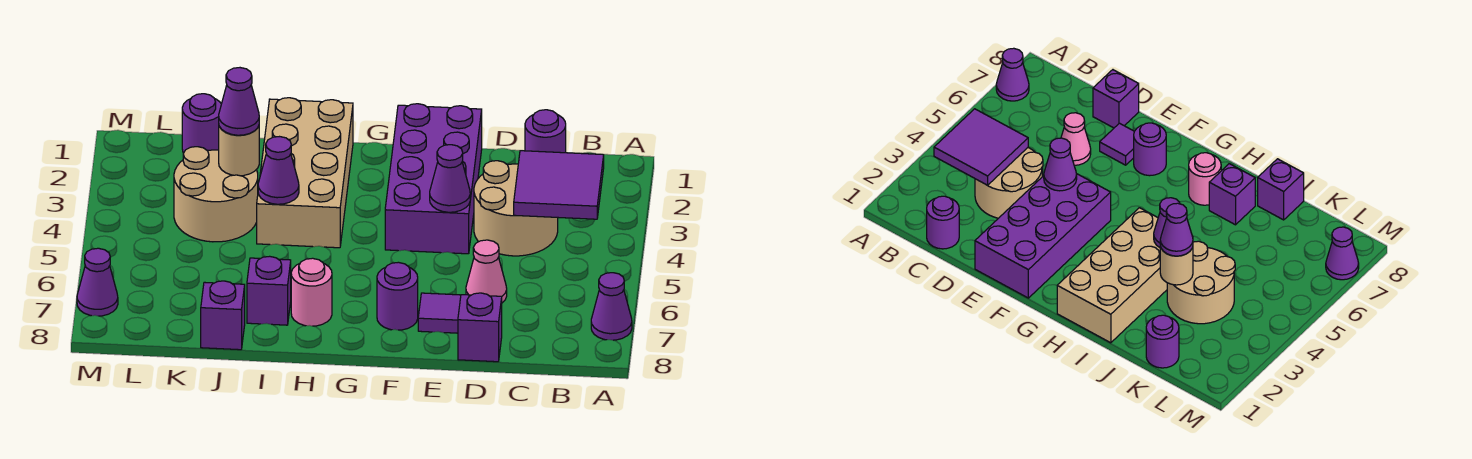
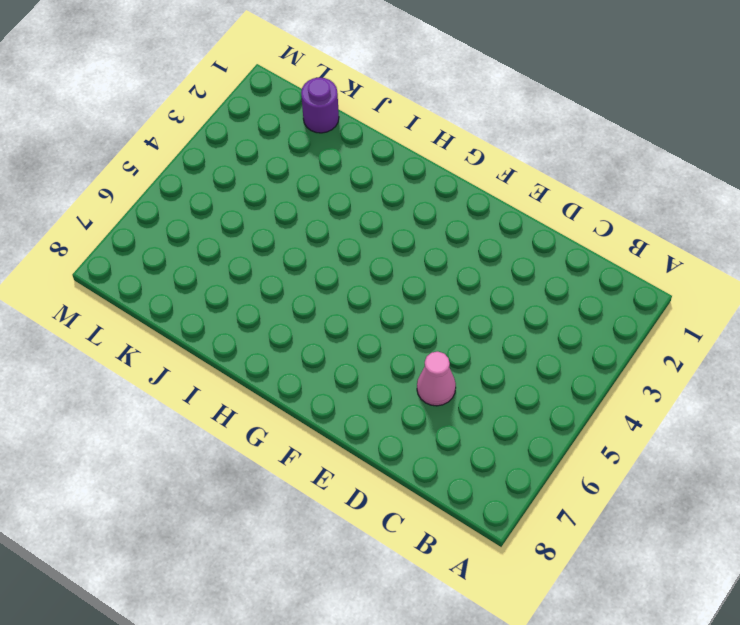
none -> purple cone A7 level 1
none -> purple round brick C1 level 1
none -> tan round brick C3:D4 level 1

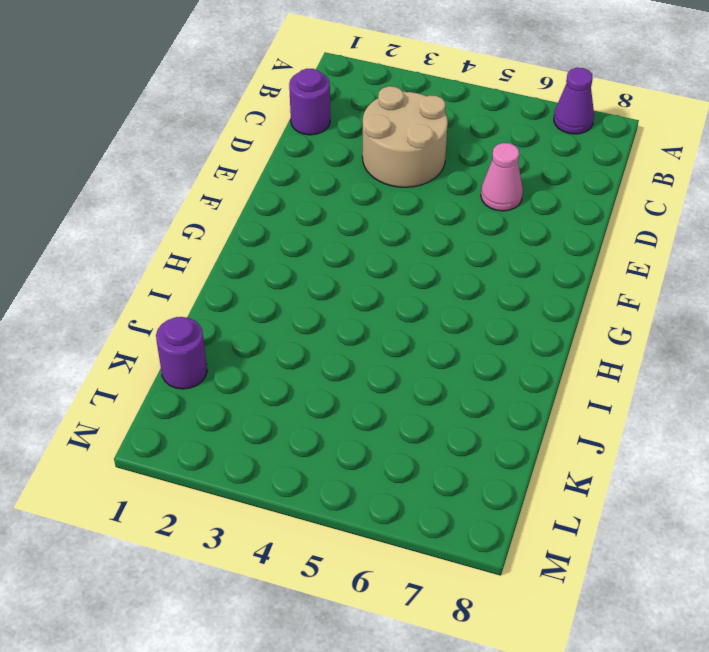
none -> purple brick D8 level 1
none -> purple brick E1:F4 level 1
none -> purple tile E7 level 1

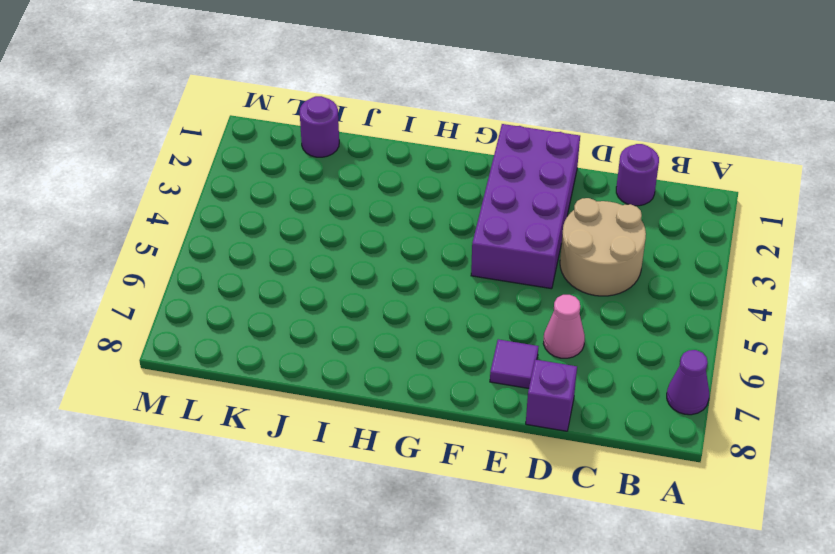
none -> purple round brick F7 level 1
none -> tan brick H1:I4 level 1
none -> pink round brick H7 level 1

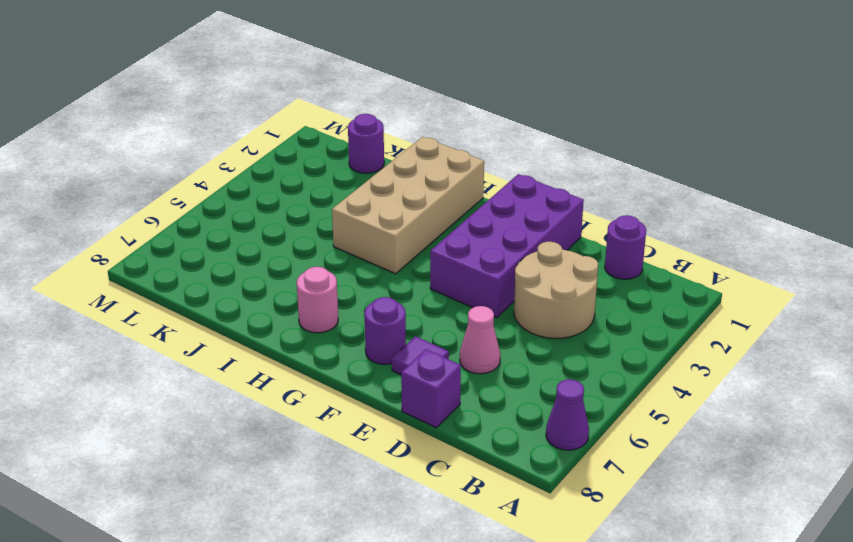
none -> purple brick I7 level 1
none -> tan round brick J3:K4 level 1
none -> purple brick J8 level 1

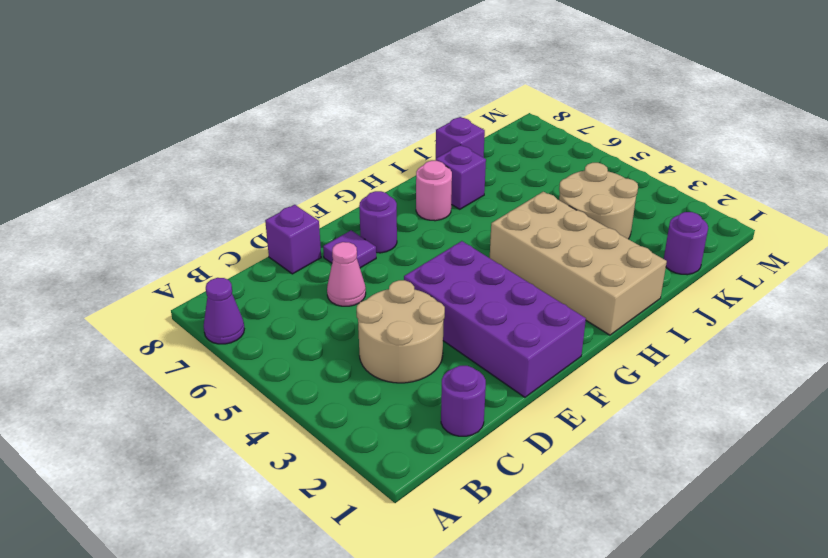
none -> purple cone M7 level 1
none -> purple tile B3:C4 level 2
none -> purple cone E4 level 2

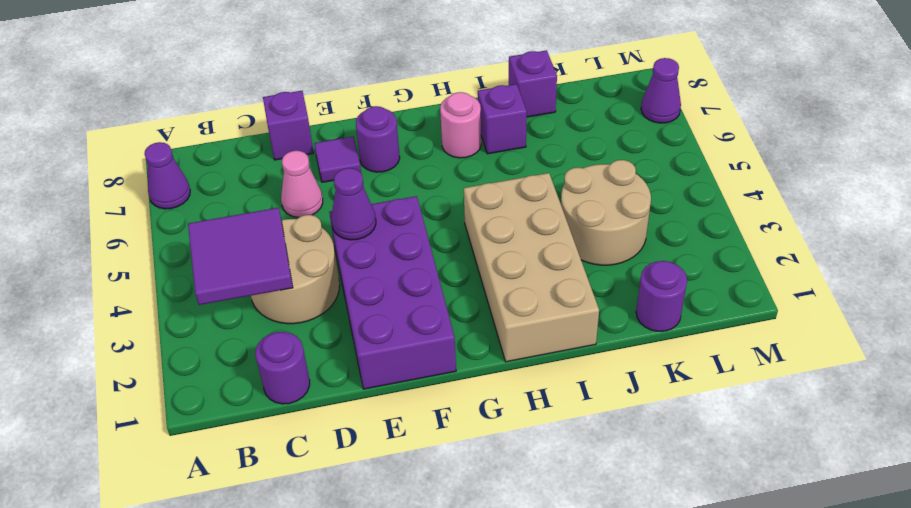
none -> purple cone I4 level 2
none -> tan round brick J3 level 2
none -> purple cone J3 level 3

